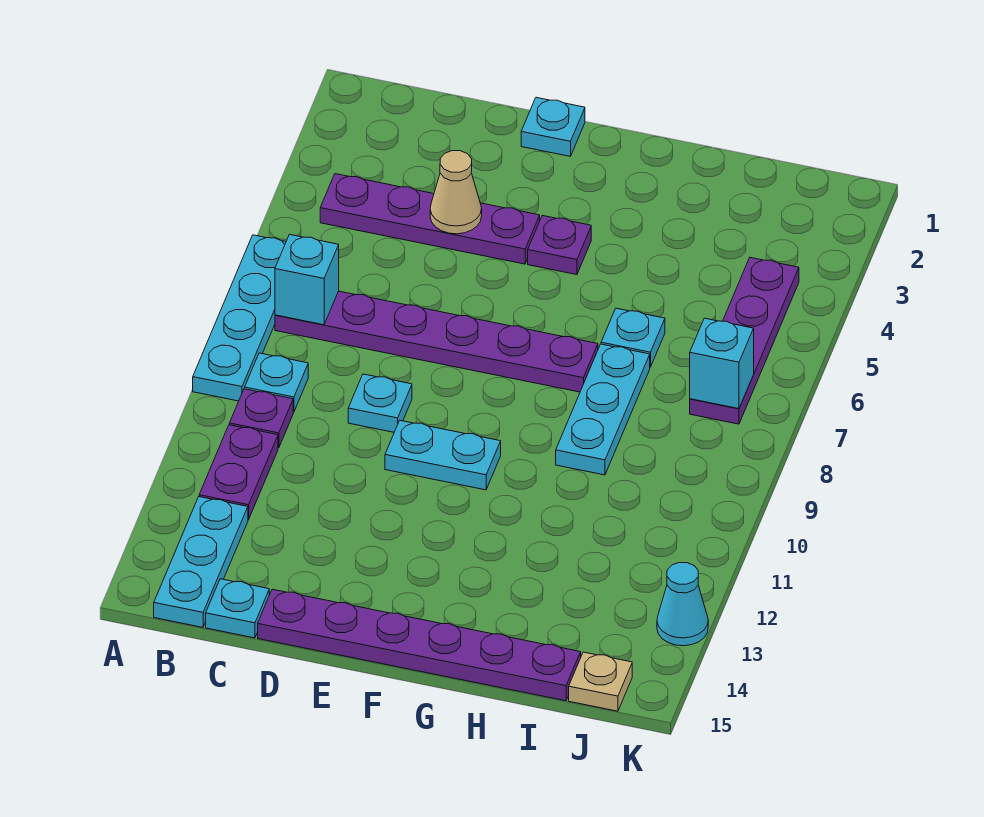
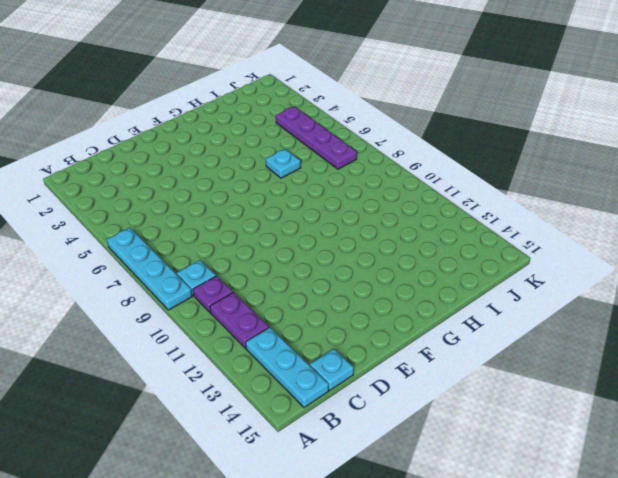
none -> purple plate B4:E4 level 1
none -> purple plate B7:G7 level 1
none -> cyan plate D9 level 1

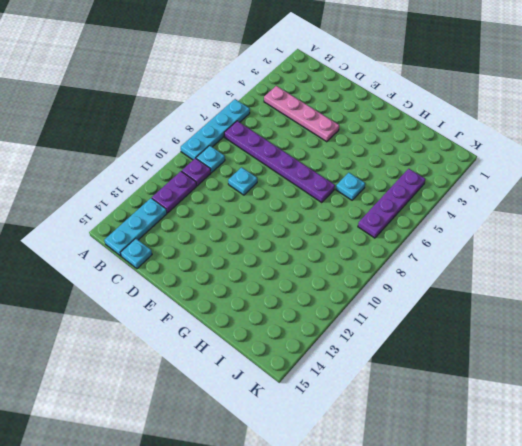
pink plate B4:E4 level 1 -> purple plate B4:E4 level 1
none -> purple plate D15:I15 level 1
none -> cyan plate E1 level 1
none -> cyan plate E10:F10 level 1

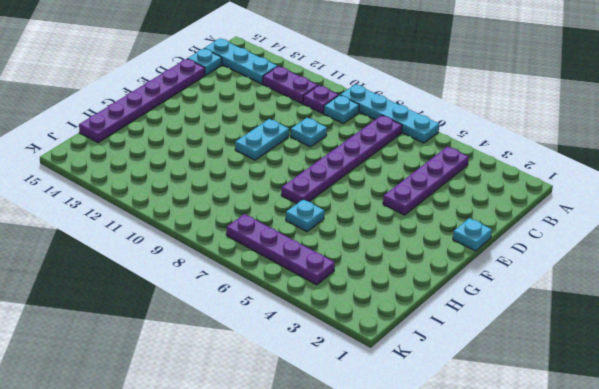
none -> purple plate F4 level 1
none -> cyan plate H7:H9 level 1
none -> tan plate J15 level 1

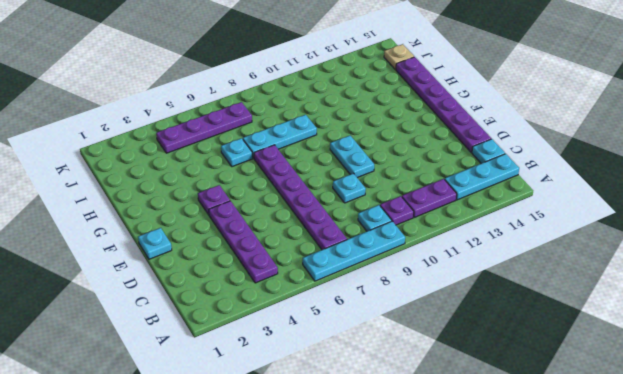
none -> cyan cone K13 level 1
none -> cyan brick B7 level 2
none -> tan cone D4 level 2

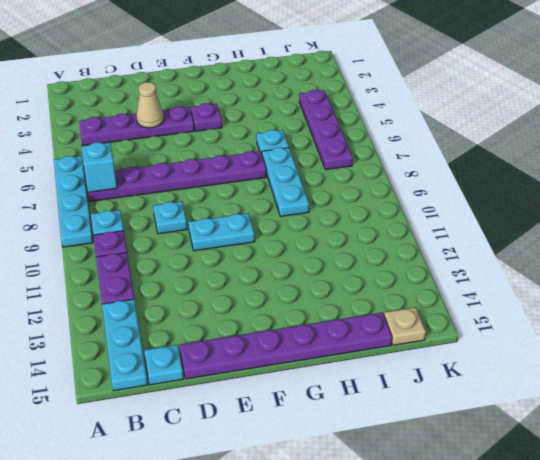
none -> cyan plate E1 level 1
none -> cyan cone K13 level 1
none -> cyan brick J7 level 2

